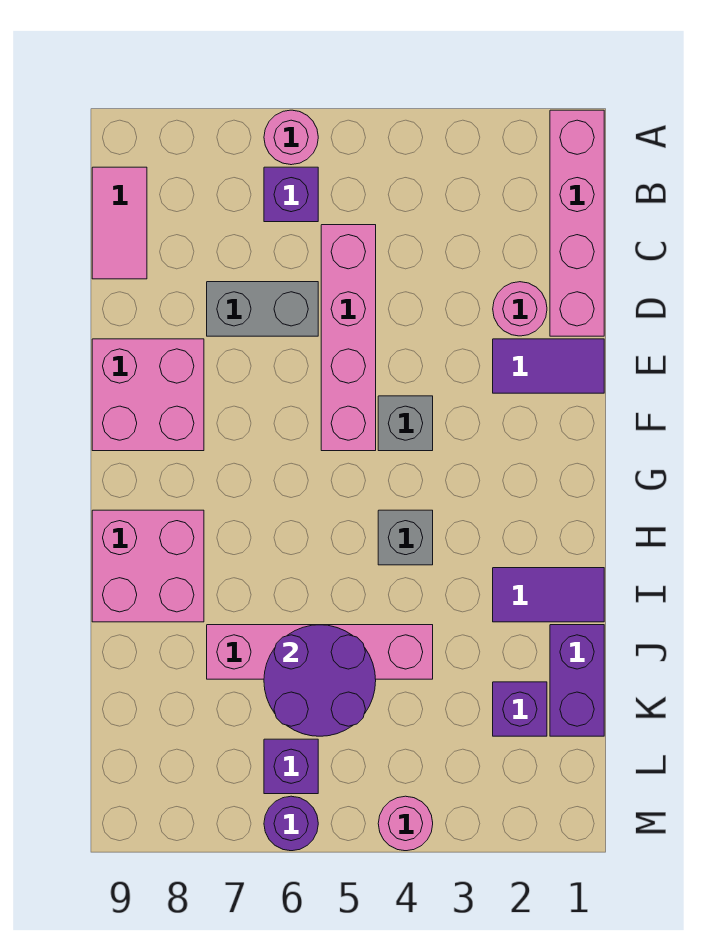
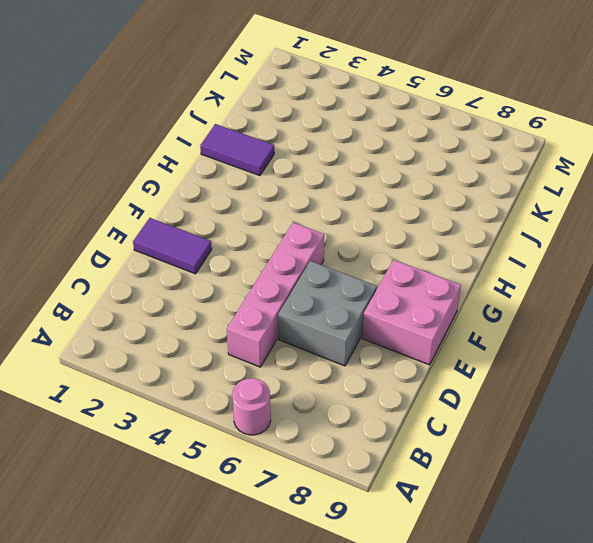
grey brick D6:E7 level 1 -> grey brick D6:D7 level 1
none -> pink brick A1:D1 level 1
none -> purple brick B6 level 1
none -> pink tile B9:C9 level 1

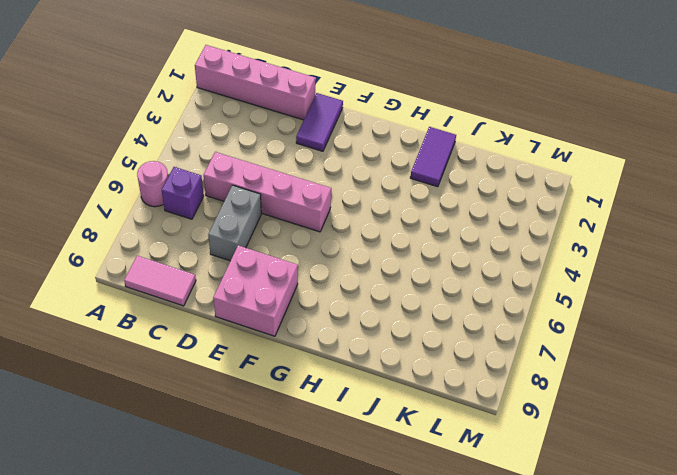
none -> pink round brick D2 level 1
none -> grey brick F4 level 1
none -> grey brick H4 level 1

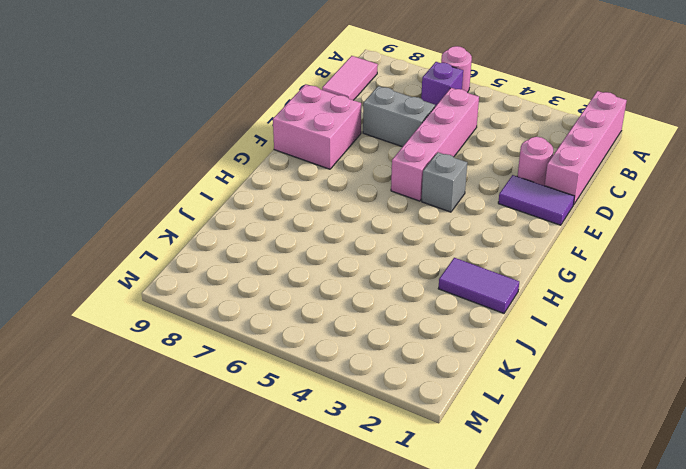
none -> grey brick H4 level 1
none -> pink brick H8:I9 level 1
none -> purple brick J1:K1 level 1

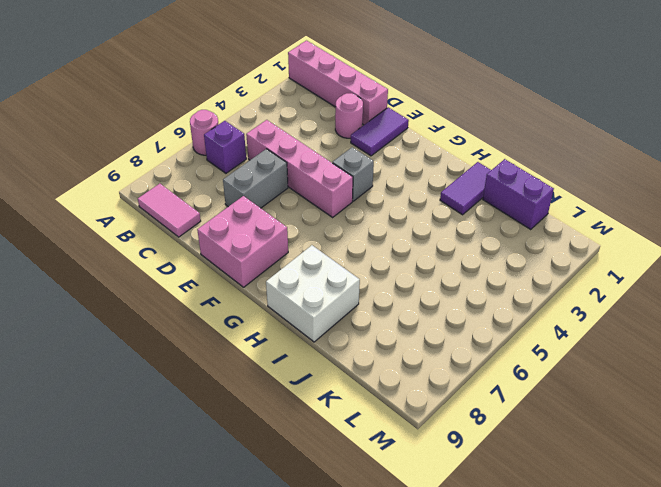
white brick H8:I9 level 1 -> pink brick H8:I9 level 1
none -> grey brick H4 level 1
none -> pink brick J4:J7 level 1
none -> purple brick K2 level 1

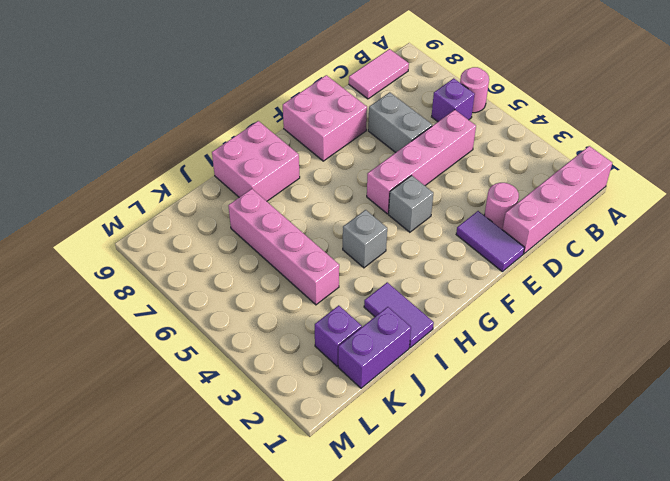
none -> purple brick L6 level 1
none -> pink round brick M4 level 1
none -> purple round brick M6 level 1

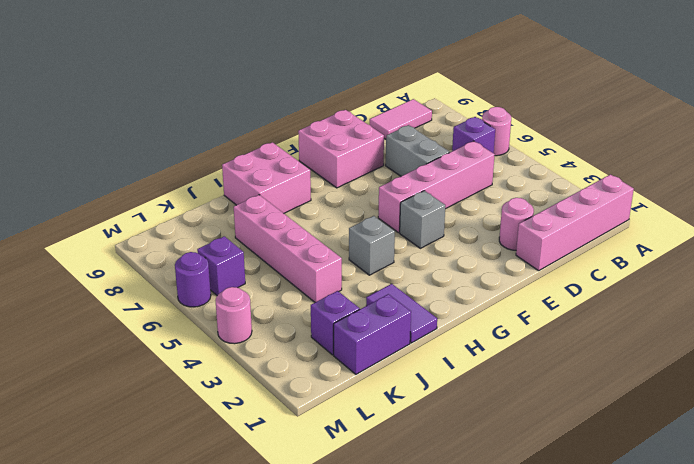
none -> purple tile E1:E2 level 1
none -> purple round brick J5:K6 level 2

